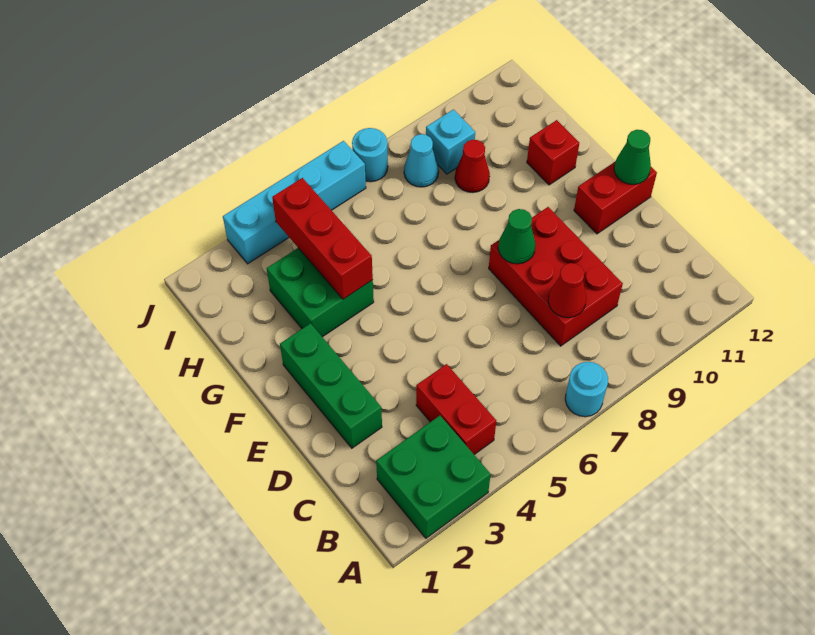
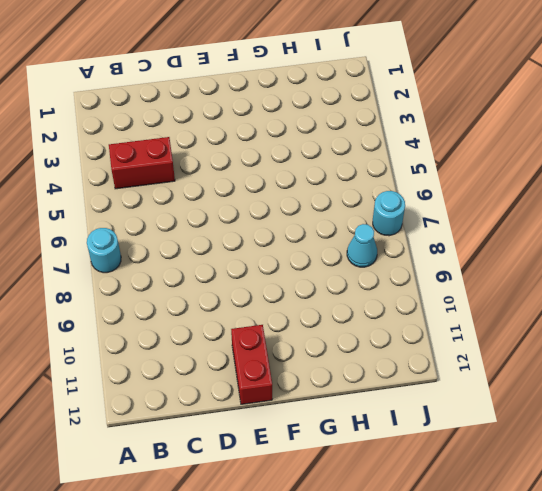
none -> green brick A2:B3 level 1
none -> red brick C8:E9 level 1
none -> green brick D2:F2 level 1

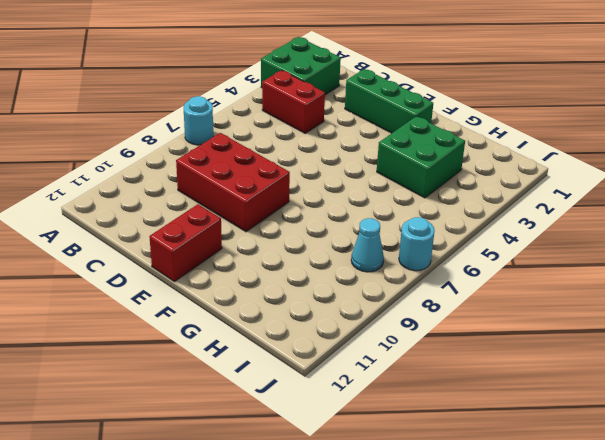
none -> red brick G11 level 1
none -> red cone H9 level 1
none -> cyan brick I9 level 1

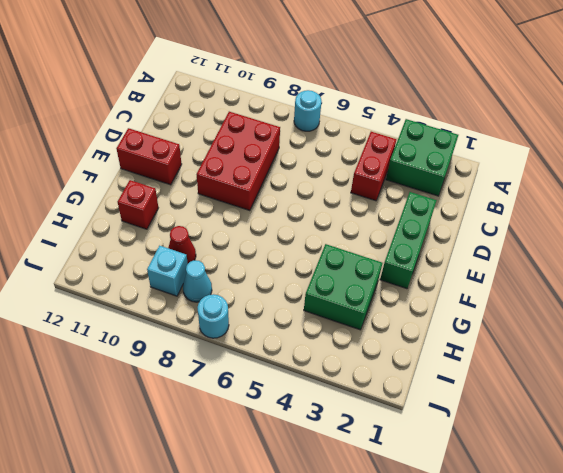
none -> cyan brick J3:J6 level 1
none -> red cone C8 level 2
none -> green cone E8 level 2

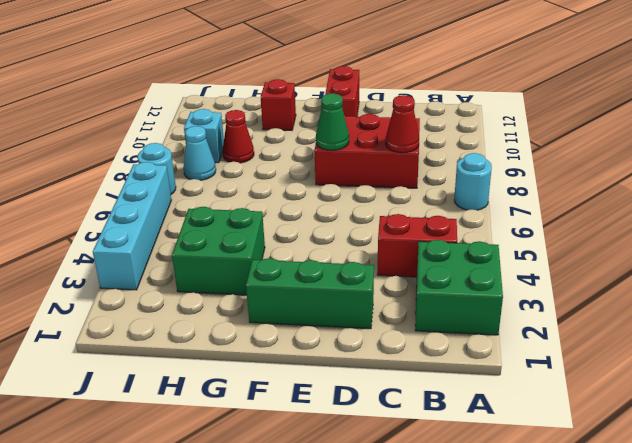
none -> green cone E12 level 2
none -> red brick G4:I4 level 2

